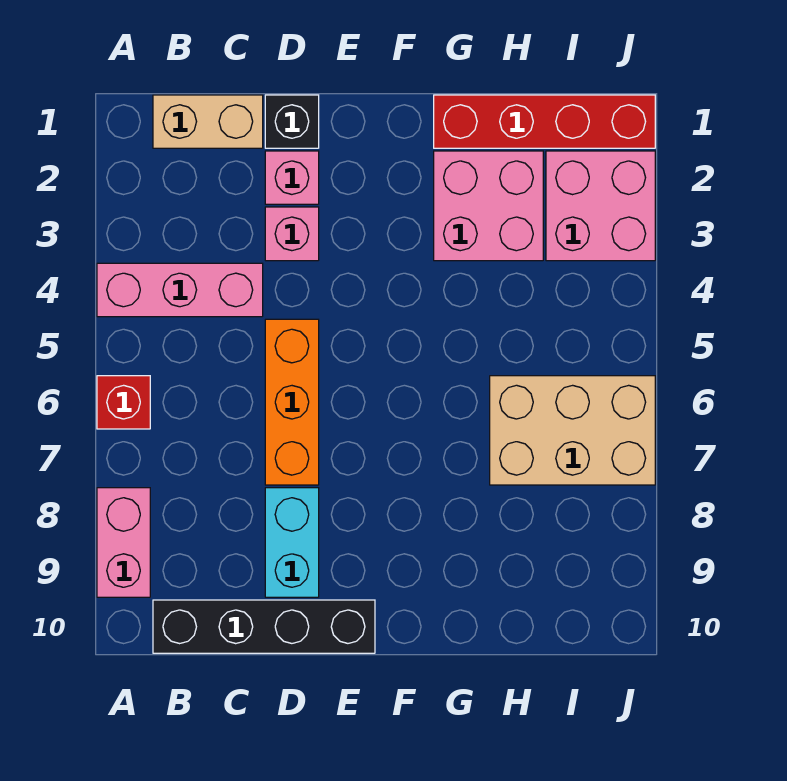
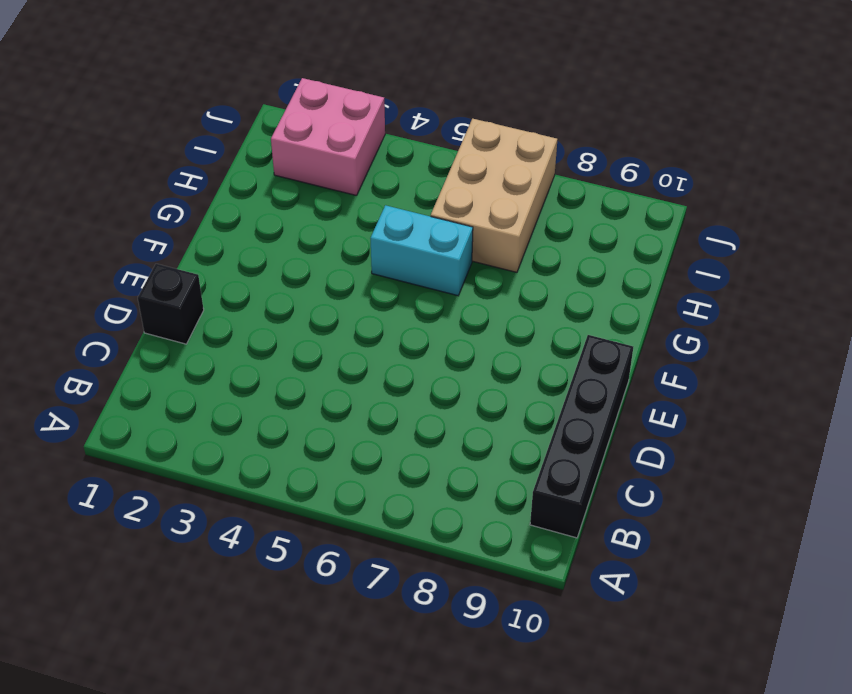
cyan brick G5:G6 level 1 -> cyan brick D8:D9 level 1
none -> pink brick A4:C4 level 1
none -> red brick A6 level 1
none -> pink brick A8:A9 level 1

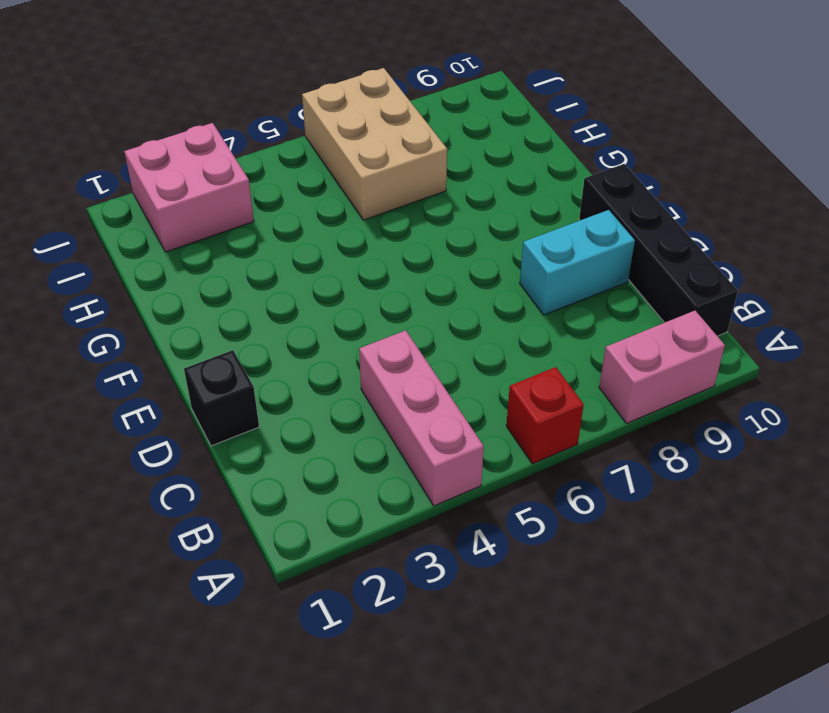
none -> tan brick B1:C1 level 1
none -> pink brick D2 level 1
none -> pink brick D3 level 1

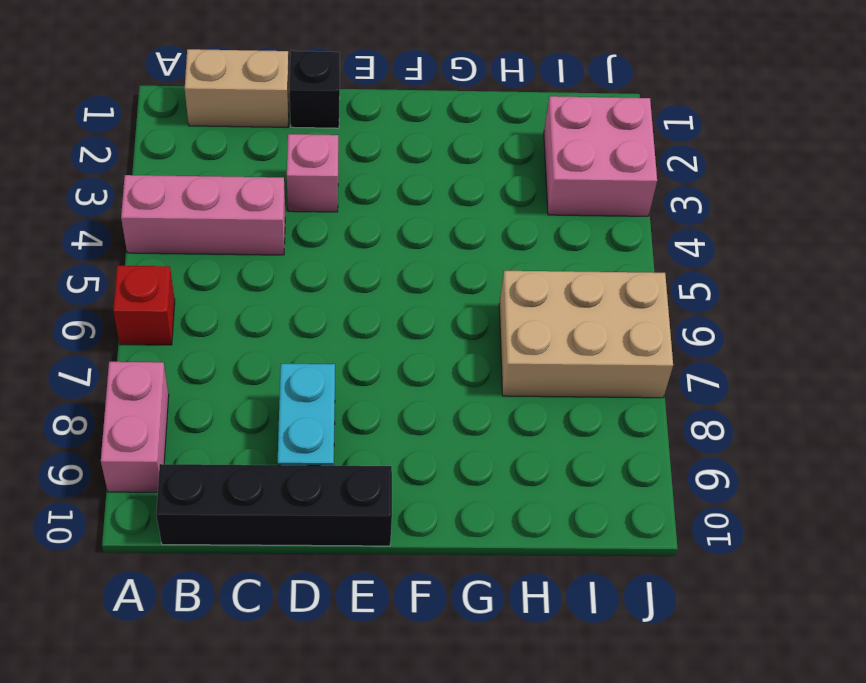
none -> pink brick D2 level 1
none -> orange brick D5:D7 level 1
none -> red brick G1:J1 level 1

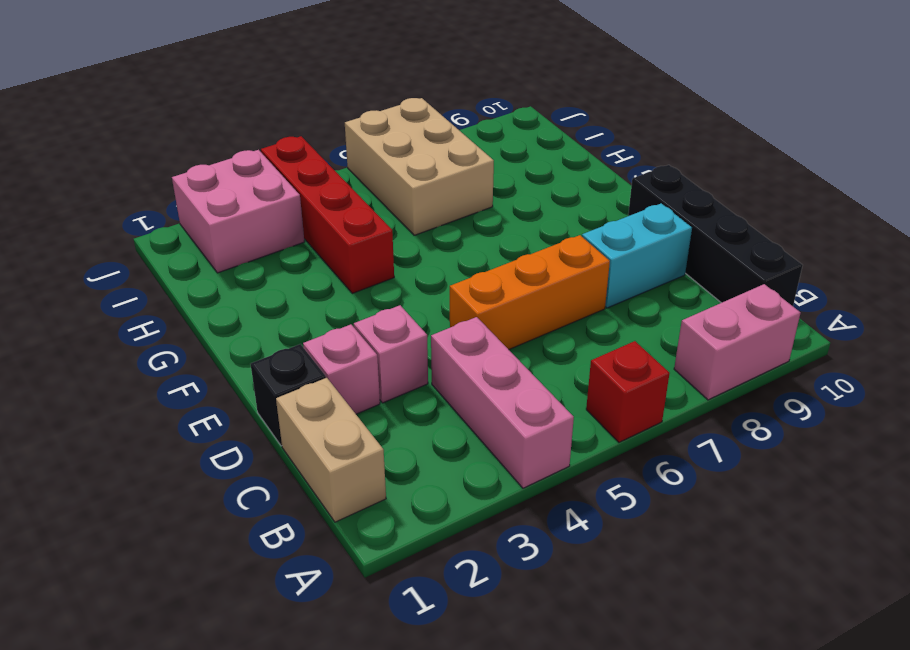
red brick G4:J4 level 1 -> red brick G1:J1 level 1
none -> pink brick G2:H3 level 1

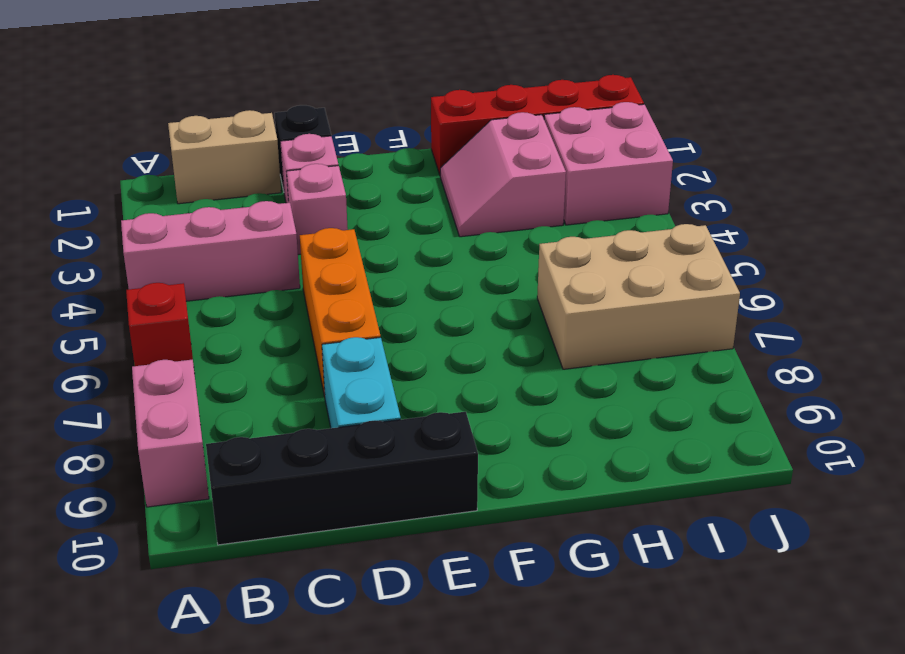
pink slope G2:H3 level 1 top H -> pink brick G2:H3 level 1

